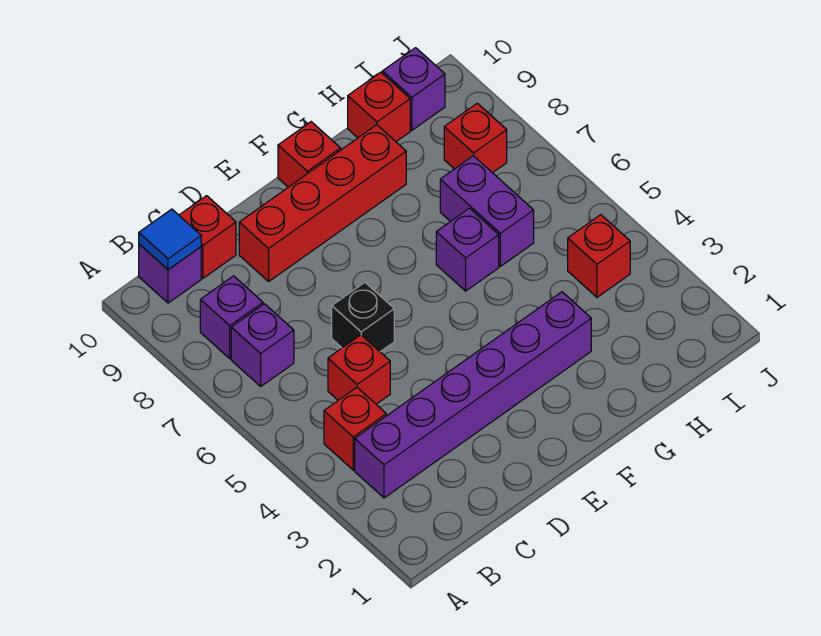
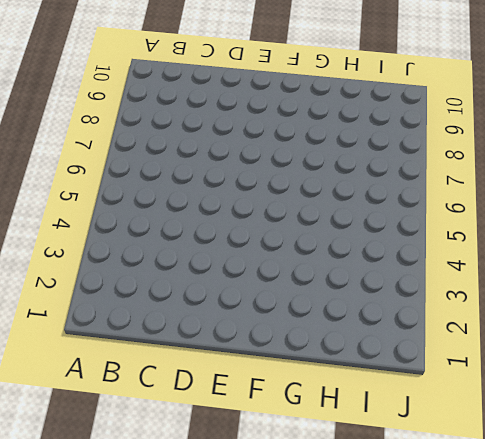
none -> purple brick B3:G3 level 1
none -> red brick B4 level 1
none -> purple brick B7 level 1

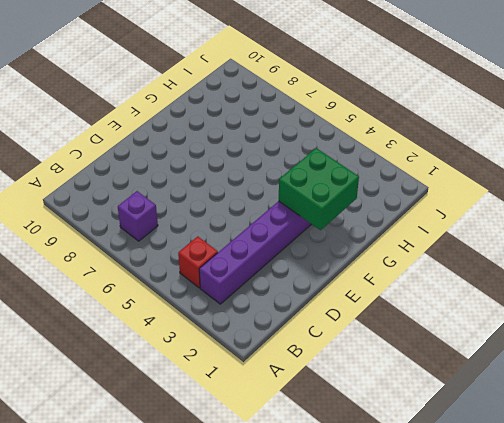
green brick F2:G3 level 2 -> none
none -> purple brick B8 level 1
none -> purple brick B10 level 1
none -> red brick C5 level 1

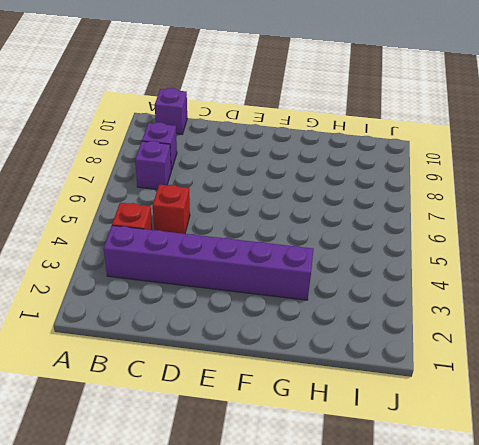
none -> red brick C10 level 1
none -> black brick D6 level 1
none -> red brick D9:G9 level 1

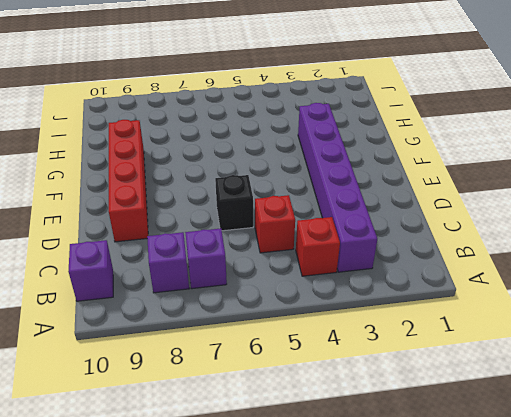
none -> red brick C10 level 1
none -> red brick F10 level 1
none -> purple brick G6 level 1

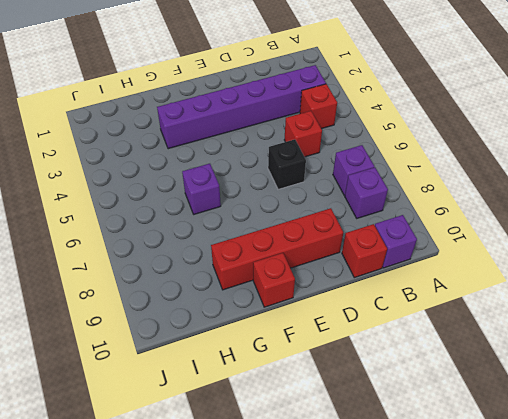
none -> purple brick H6:H7 level 1
none -> red brick H10 level 1
none -> red brick I4 level 1

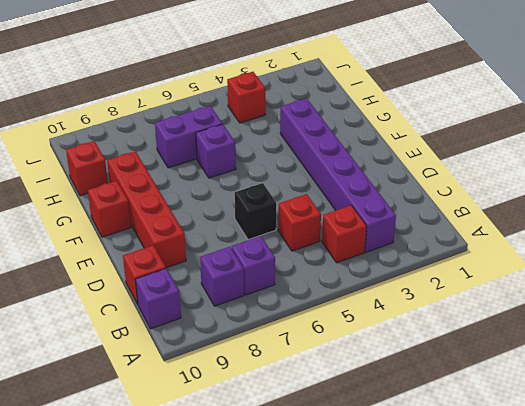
none -> red brick I8 level 1
none -> purple brick I10 level 1
none -> blue tile B10 level 2

